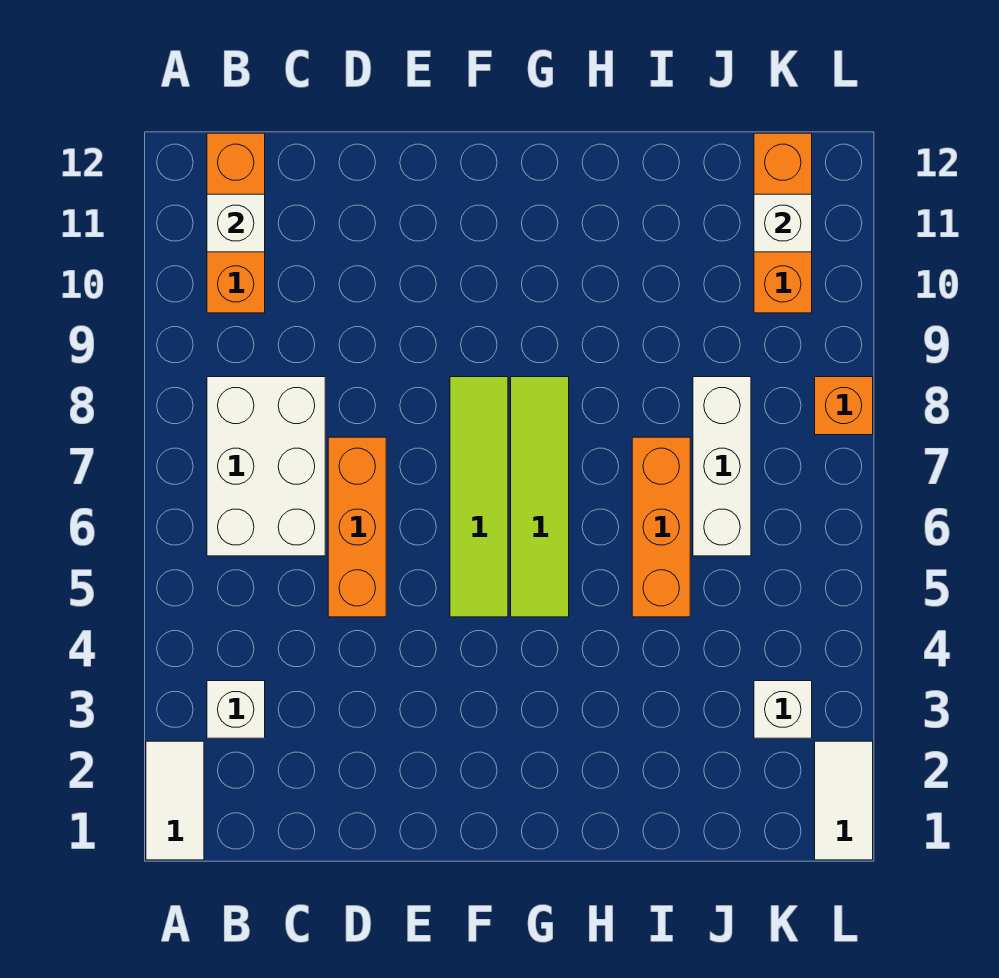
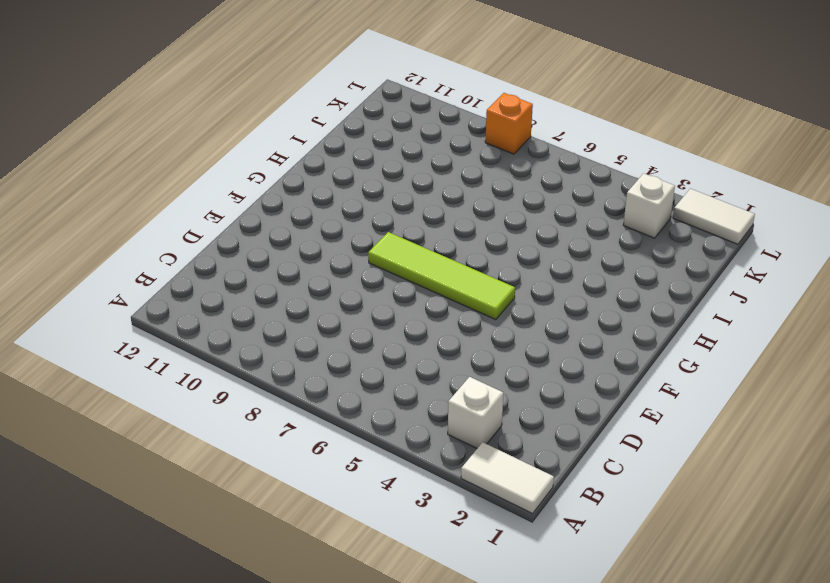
none -> white brick B6:C8 level 1
none -> orange brick B10:B12 level 1
none -> orange brick D5:D7 level 1

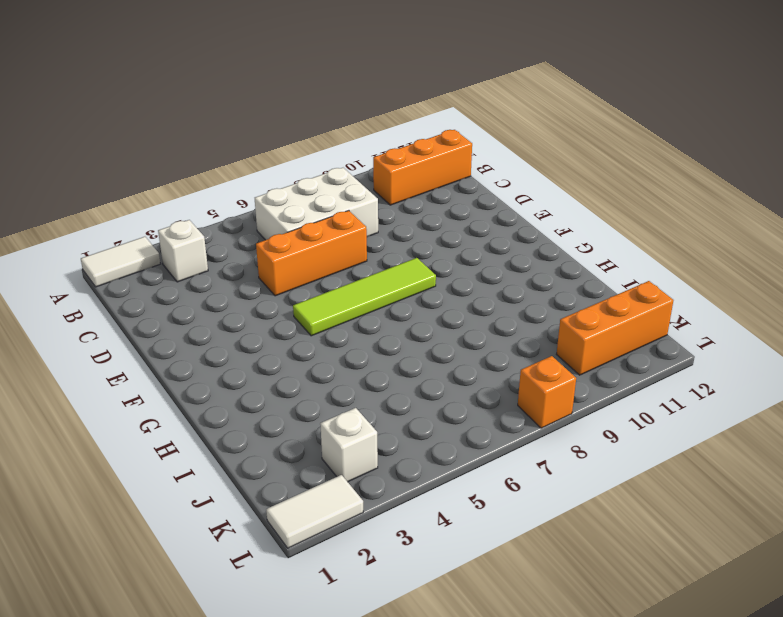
none -> lime tile G5:G8 level 1
none -> orange brick I5:I7 level 1
none -> white brick J6:J8 level 1

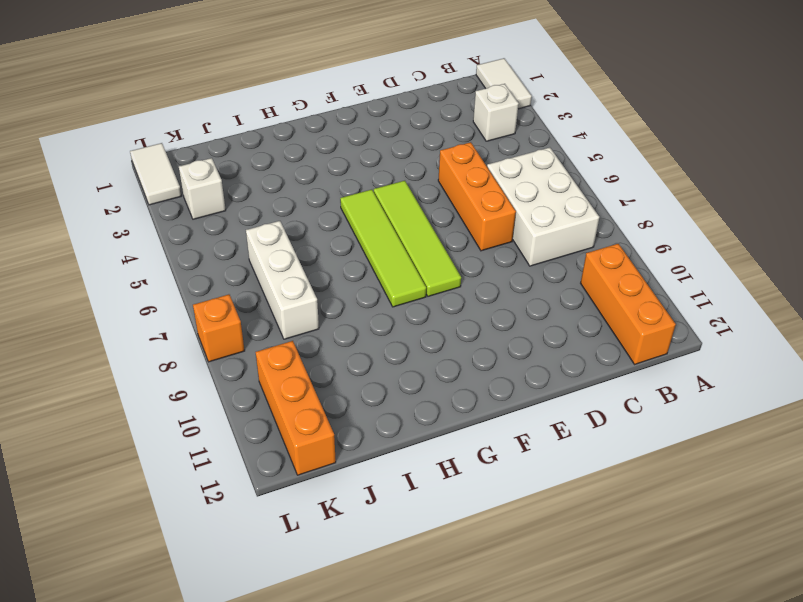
none -> orange brick I5:I7 level 1
none -> white brick B11 level 2
none -> white brick K11 level 2

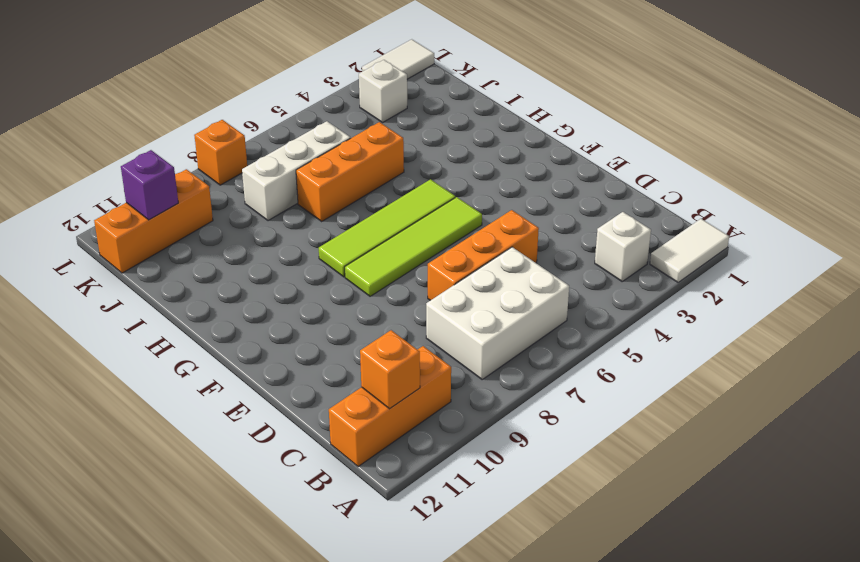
orange brick B11 level 2 -> white brick B11 level 2
purple brick K11 level 2 -> white brick K11 level 2

